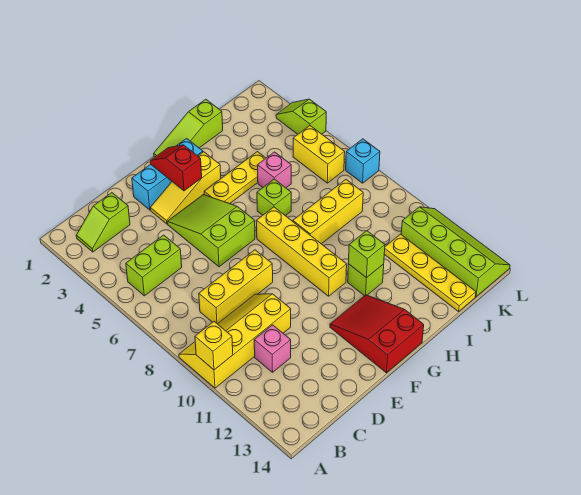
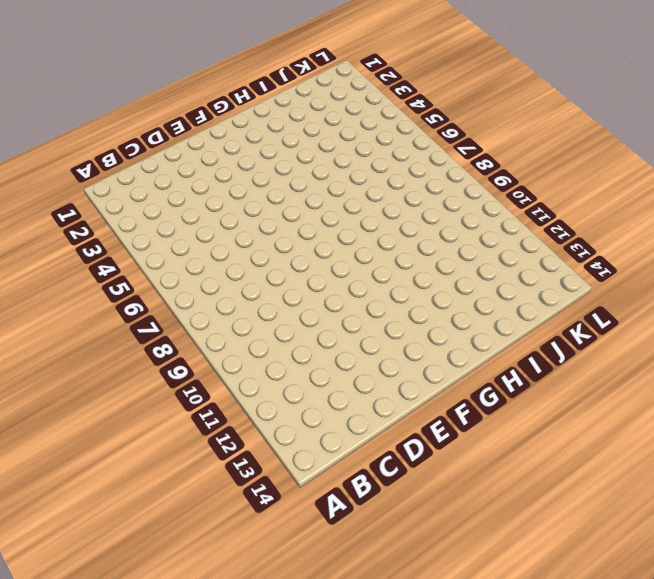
none -> yellow slope A9:D10 level 1 top 10
none -> lime slope B2:C2 level 1 top C
none -> lime brick B5:C5 level 1

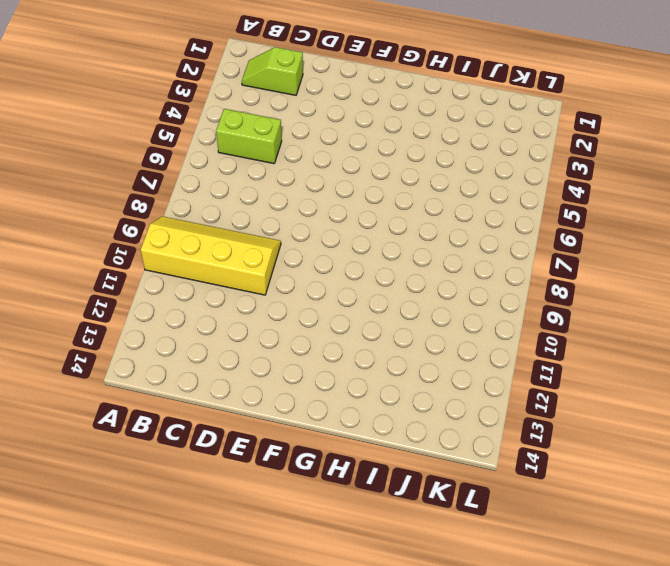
none -> yellow brick C8:E8 level 1
none -> pink brick C11 level 1
none -> cyan brick E2:G2 level 1

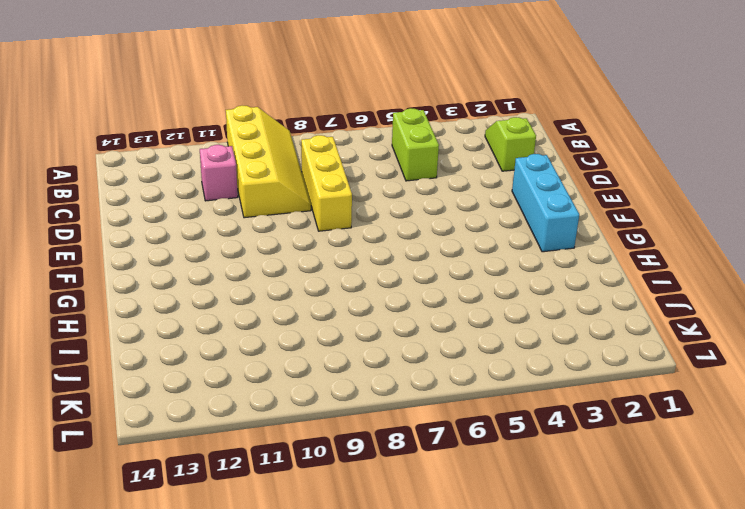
none -> yellow slope E3:G3 level 1 top G
none -> lime slope E4:F6 level 1 top 6
none -> red slope F12:G14 level 1 top 14

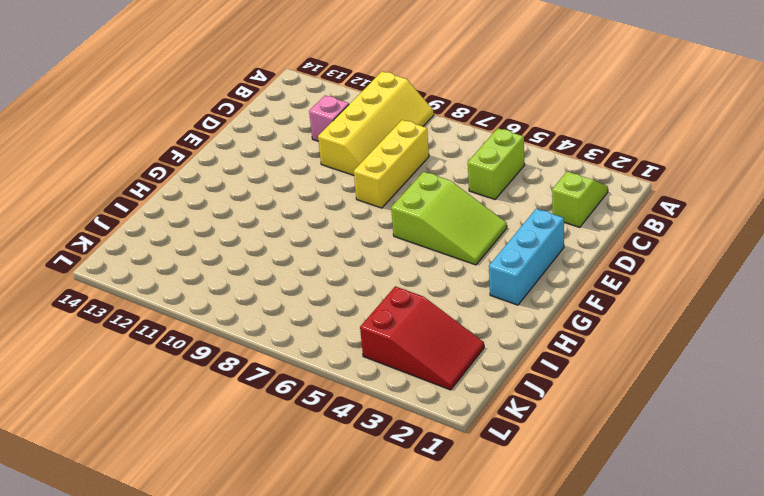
red slope J2:K4 level 1 top 4 -> red slope F12:G14 level 1 top 14
none -> yellow slope E3:G3 level 1 top G
none -> lime slope G1:I1 level 1 top I
none -> yellow plate G4:I4 level 1

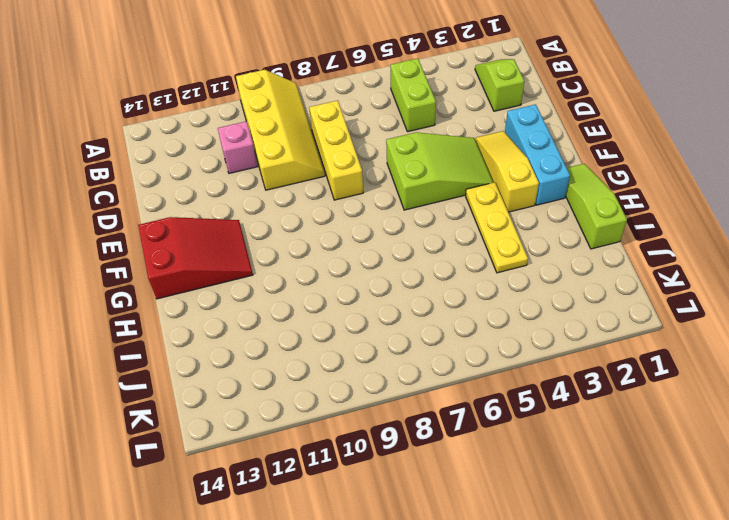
none -> yellow brick G7:G10 level 1
none -> lime brick H6 level 1
none -> yellow brick H8:J8 level 1

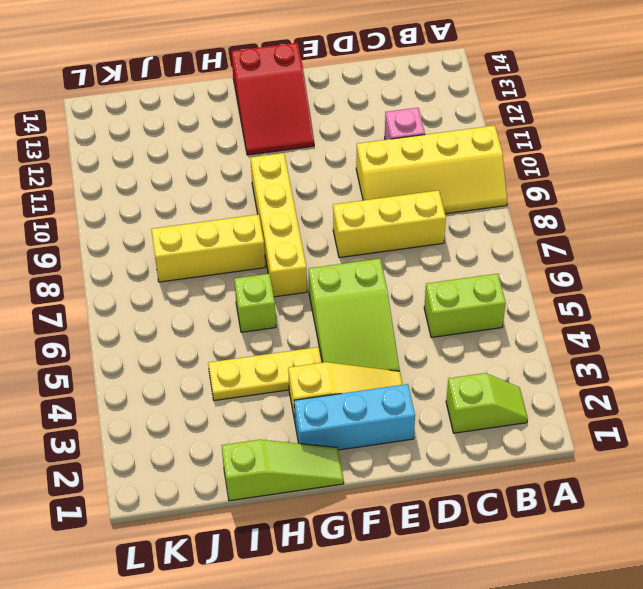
none -> lime brick H11 level 1
none -> pink brick I5 level 1
none -> yellow plate J11:J14 level 1

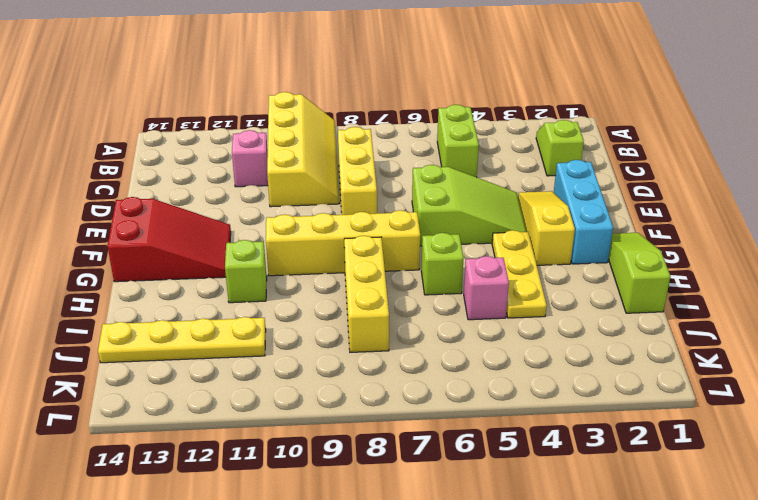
none -> yellow brick K5:K6 level 1
none -> lime slope K11:L14 level 1 top K
none -> lime slope L3:L4 level 1 top 4

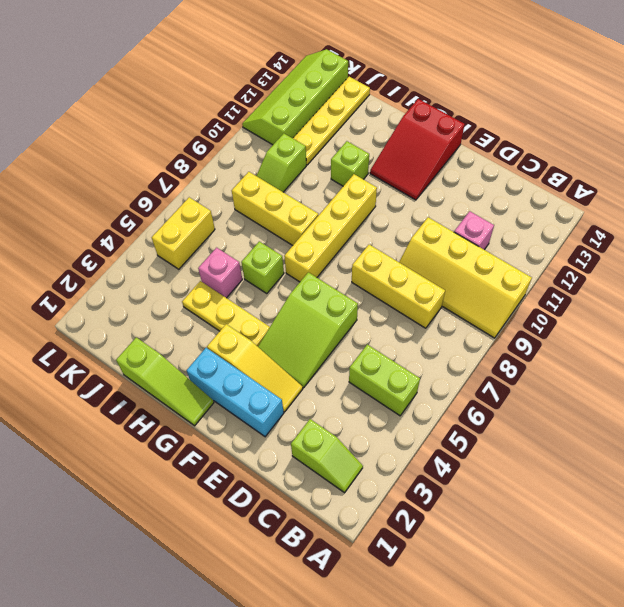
lime slope J9:J10 level 1 top 10 -> lime slope L3:L4 level 1 top 4
none -> cyan brick L7 level 1
none -> yellow brick A10 level 2
none -> red slope F2:F3 level 2 top 3

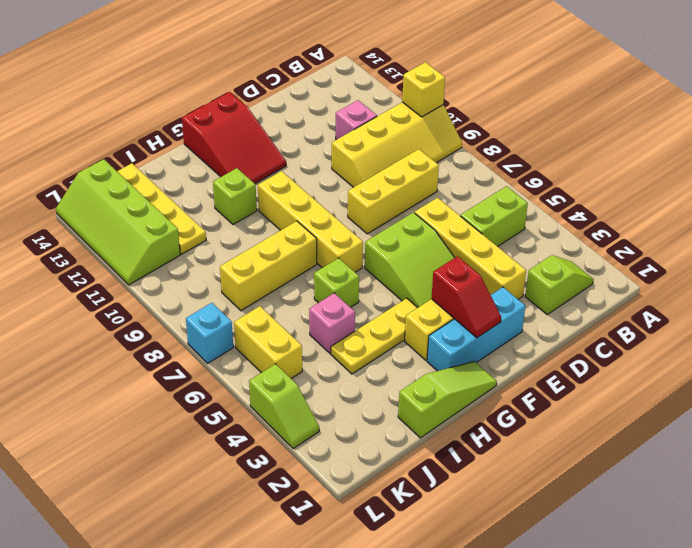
yellow brick D3:D6 level 1 -> none
none -> lime brick H11 level 2

